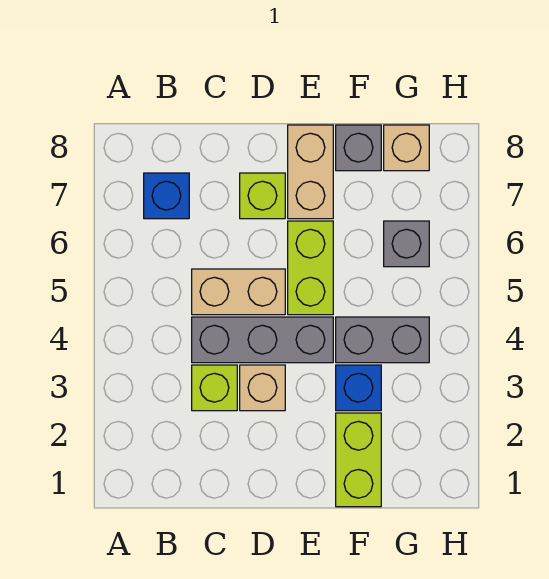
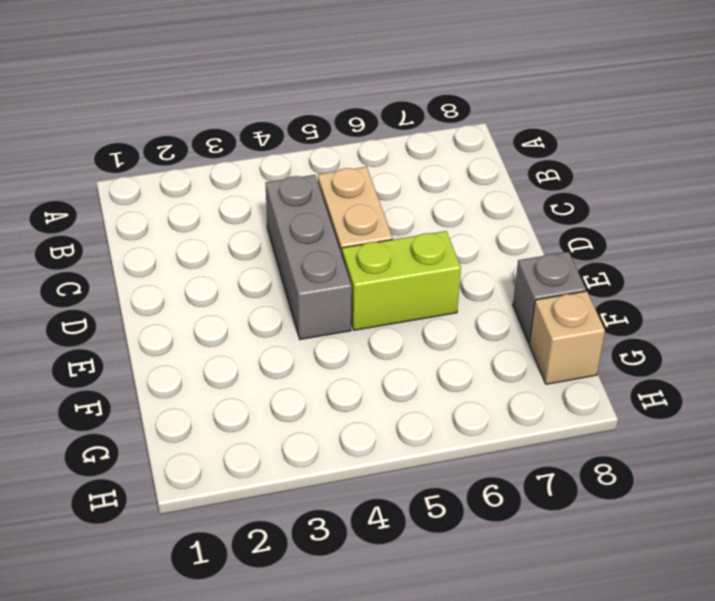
none -> blue brick B7 level 1
none -> lime brick C3 level 1
none -> tan brick D3 level 1

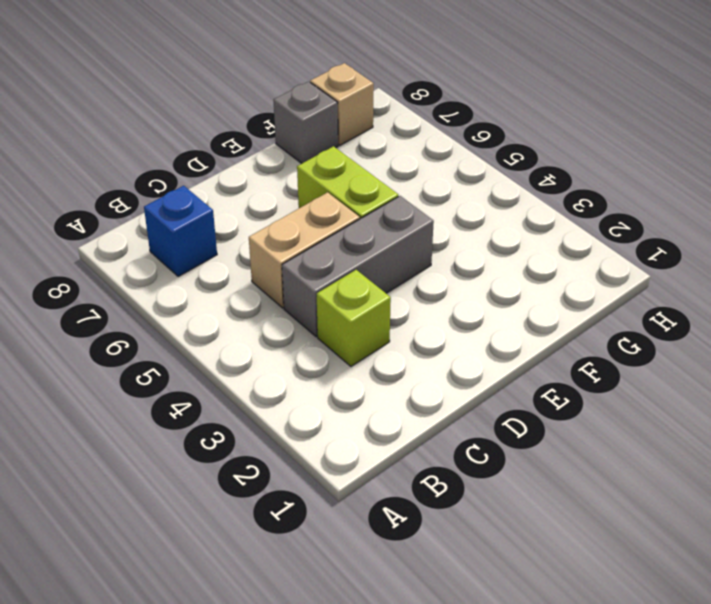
none -> tan brick D3 level 1
none -> lime brick D7 level 1
none -> tan brick E7:E8 level 1

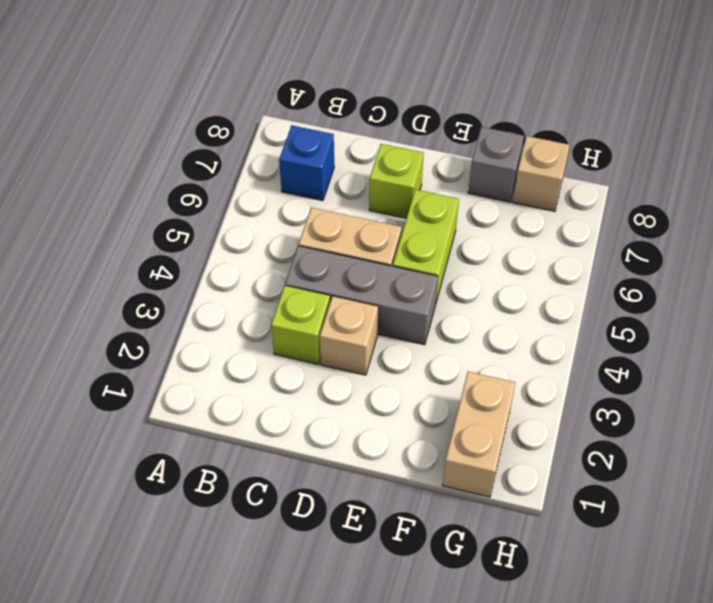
tan brick G1:G2 level 1 -> tan brick E7:E8 level 1
none -> lime brick F1:F2 level 1
none -> blue brick F3 level 1
none -> grey brick F4:G4 level 1

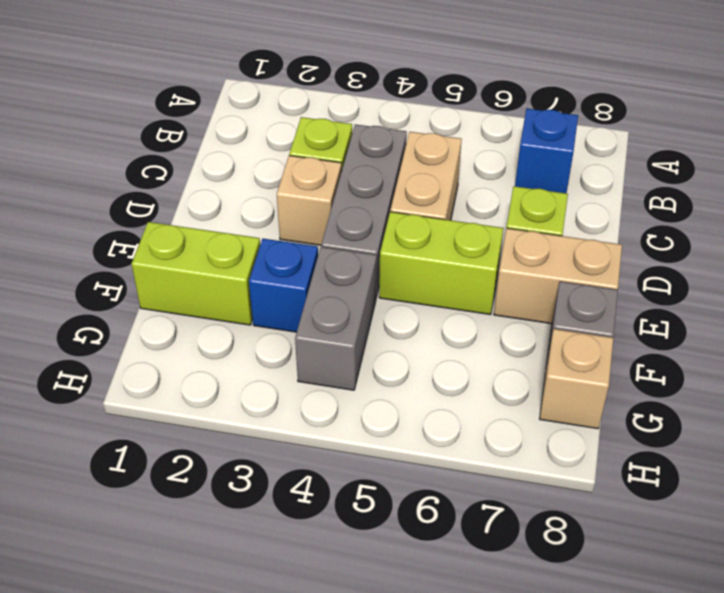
none -> grey brick G6 level 1

